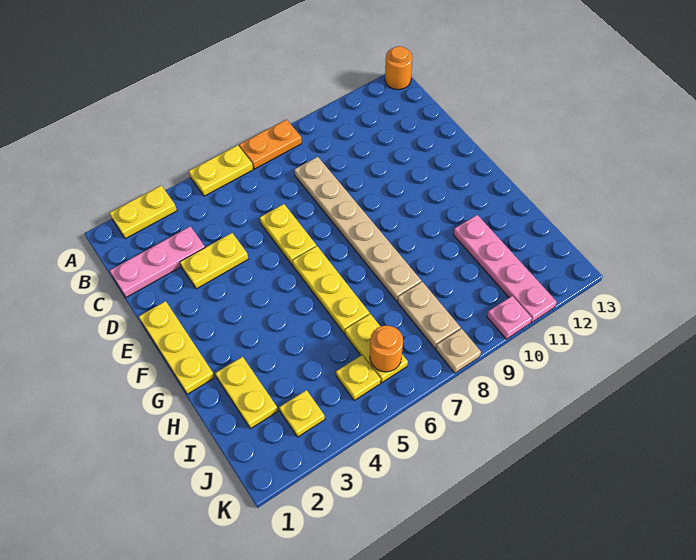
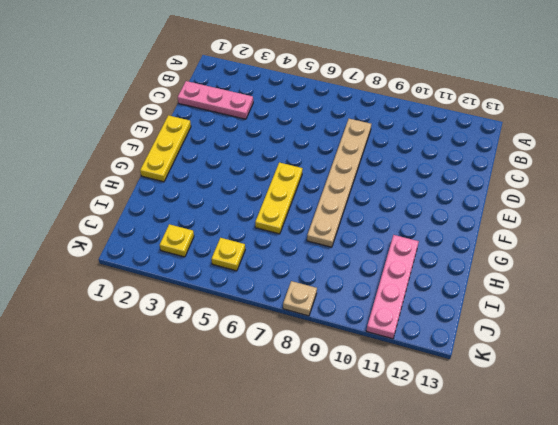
none -> yellow plate A2:A3 level 1
none -> yellow plate A5:A6 level 1
none -> orange plate A7:A8 level 1

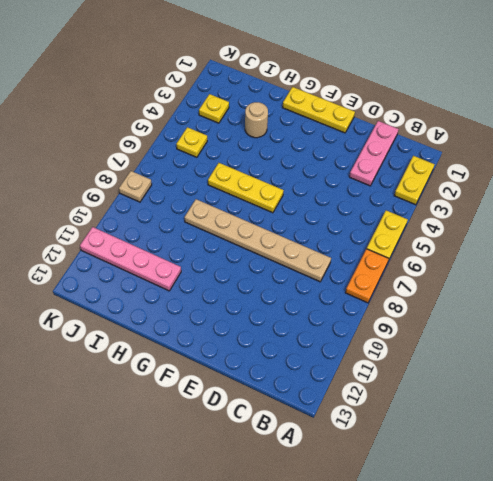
tan round brick H3 level 1 -> none
none -> orange round brick A13 level 1
none -> yellow plate D3:D4 level 1
none -> yellow plate D6:E6 level 1

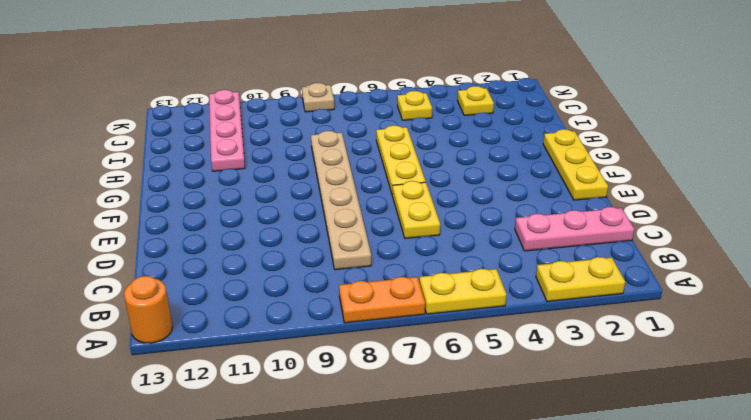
none -> yellow plate D3:D4 level 1
none -> yellow plate H2:I2 level 1
none -> yellow plate I6:J6 level 1

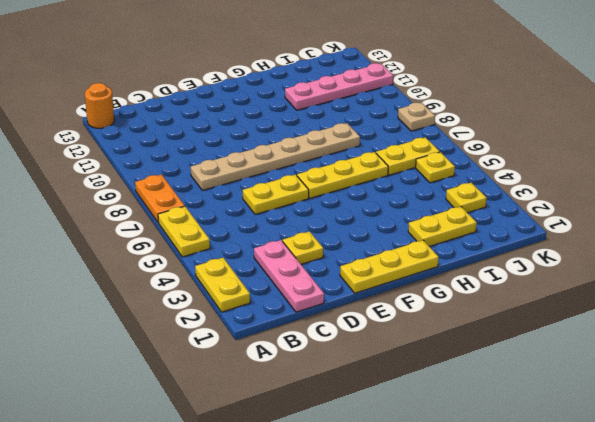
yellow plate D3 level 1 -> yellow plate D3:D4 level 1
none -> tan plate I8:J8 level 1
none -> pink plate K10 level 1
none -> orange round brick J6 level 2

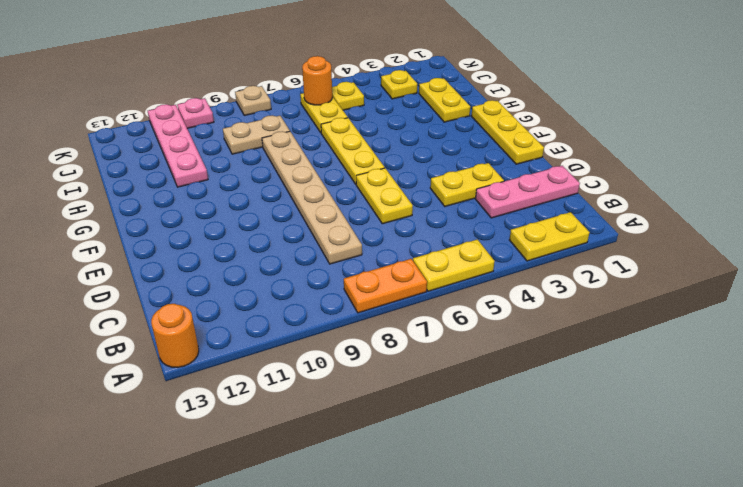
tan plate I8:I9 level 1 -> tan plate I8:J8 level 1

